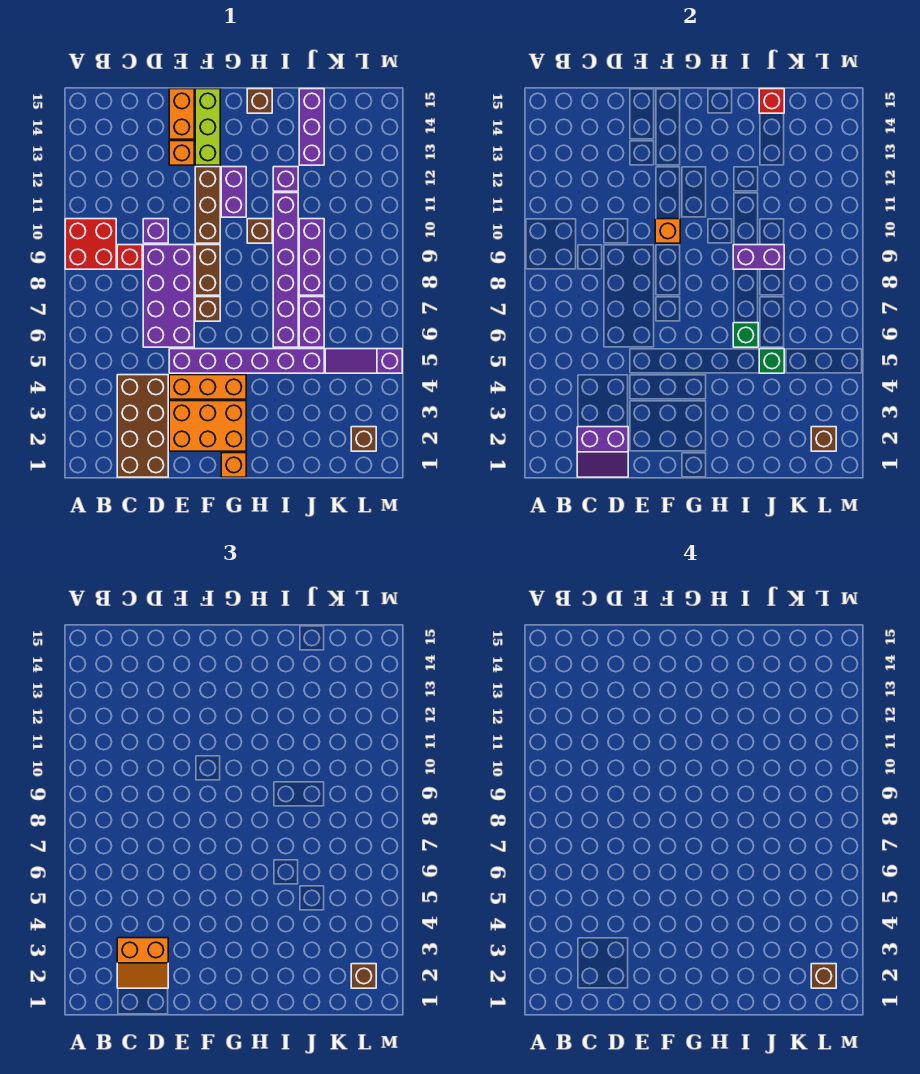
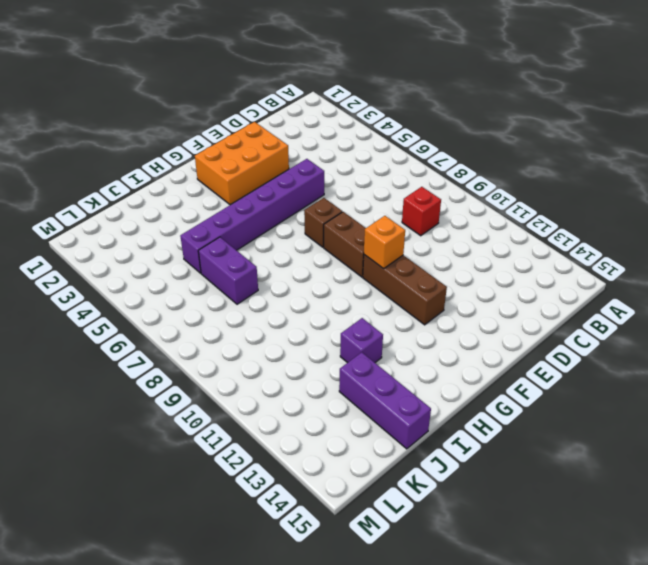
none -> red brick A9:B10 level 1
none -> brown brick C1:D4 level 1
none -> purple brick D6:E9 level 1
none -> purple brick D10 level 1

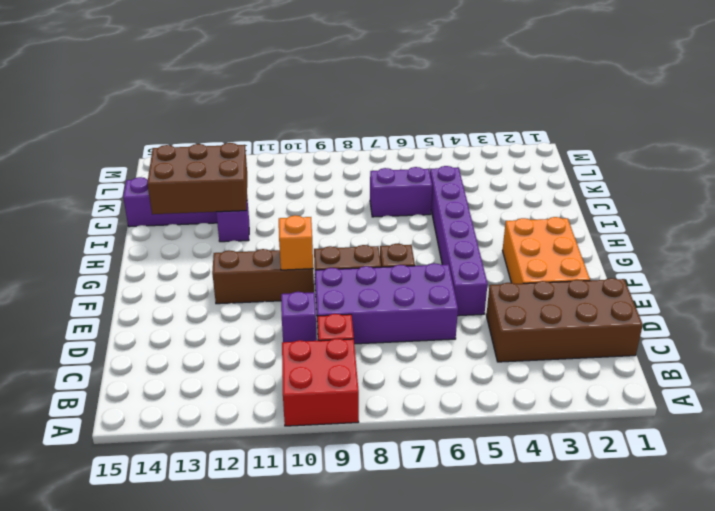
brown brick I12:J14 level 2 -> none
none -> orange brick E4:G4 level 1
none -> orange brick E13 level 1
none -> orange brick E14:E15 level 1
none -> lime brick F13:F15 level 1

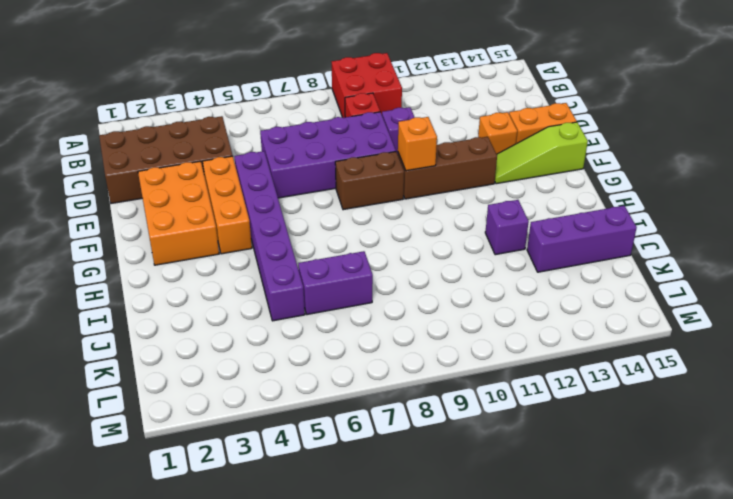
lime slope F13:F15 level 1 top 15 -> lime brick F13:F15 level 1
none -> brown brick F7 level 1
none -> orange brick G1 level 1
none -> purple brick G11:G12 level 1
none -> brown brick H10 level 1

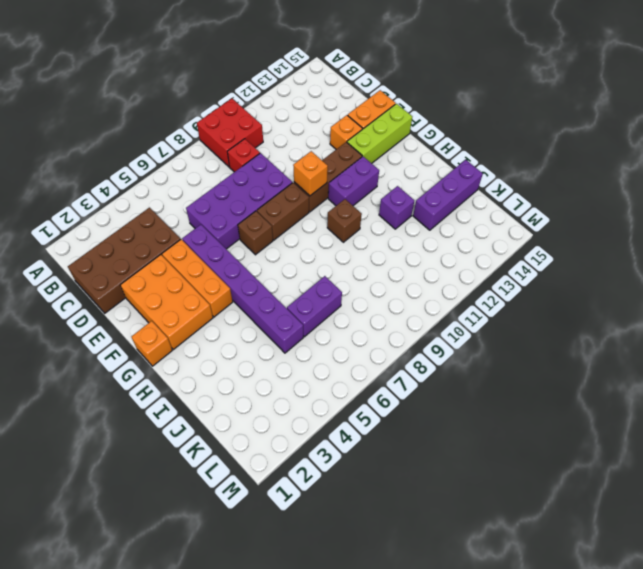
none -> purple brick D10 level 1
none -> brown brick H15 level 1
none -> purple brick I6:I11 level 1
none -> purple brick J8:J10 level 1

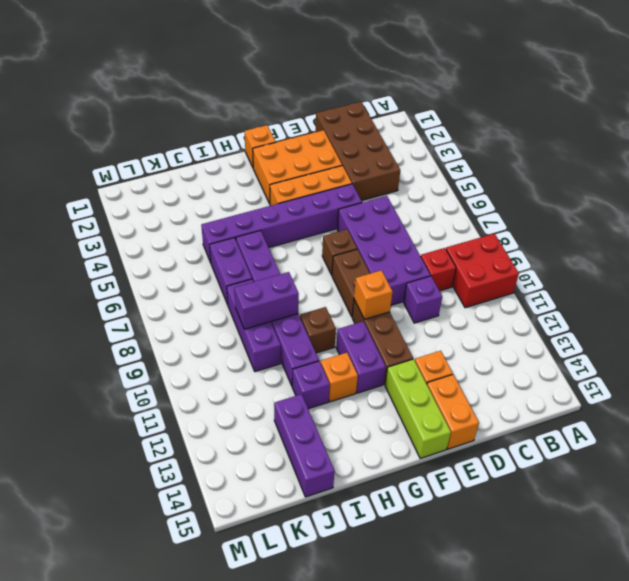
orange brick H12 level 1 -> none
none -> brown brick H15 level 1
none -> purple slope K5:M5 level 1 top M
none -> brown brick L2 level 1
none -> purple slope C1:D2 level 2 top 2

